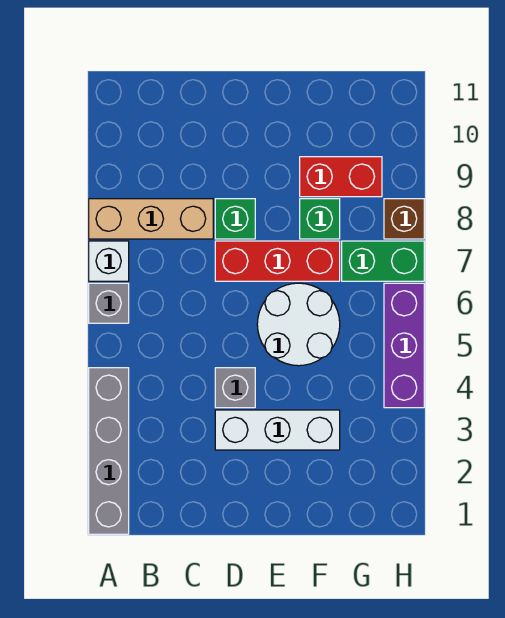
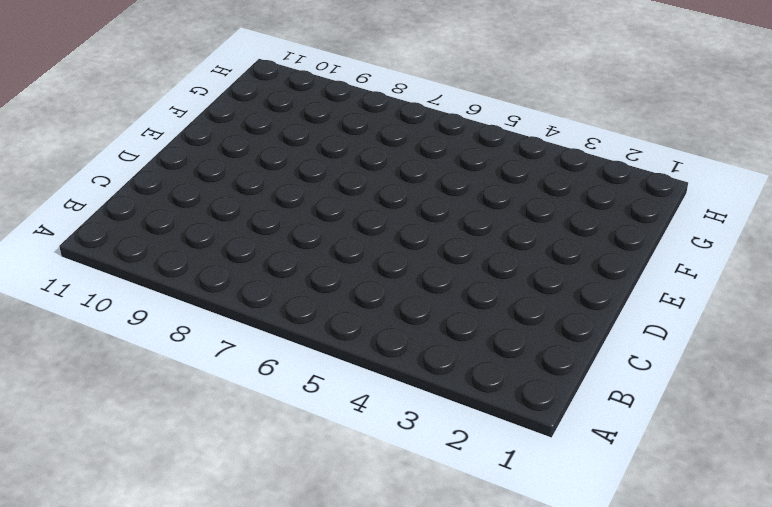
none -> grey brick A1:A4 level 1
none -> grey brick A6 level 1
none -> white brick A7 level 1

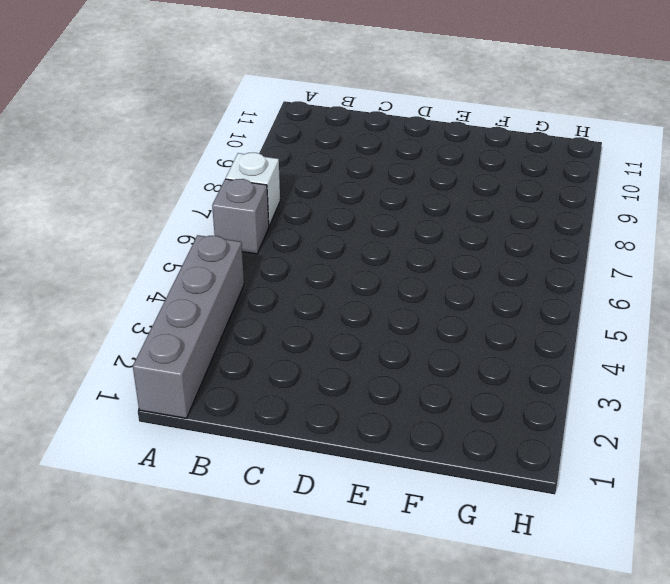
none -> tan brick A8:C8 level 1
none -> white brick D3:F3 level 1
none -> grey brick D4 level 1

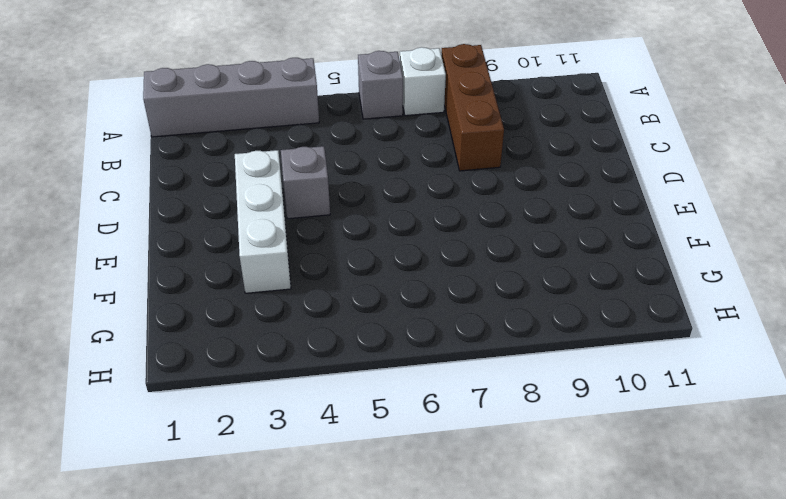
brown brick A8:C8 level 1 -> tan brick A8:C8 level 1
none -> red brick D7:F7 level 1
none -> green brick D8 level 1
none -> white round brick E5:F6 level 1

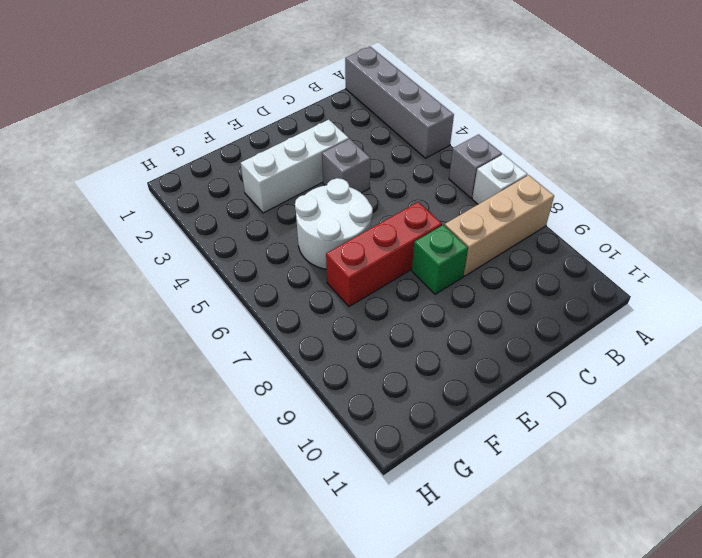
none -> green brick F8 level 1
none -> red brick F9:G9 level 1
none -> green brick G7:H7 level 1

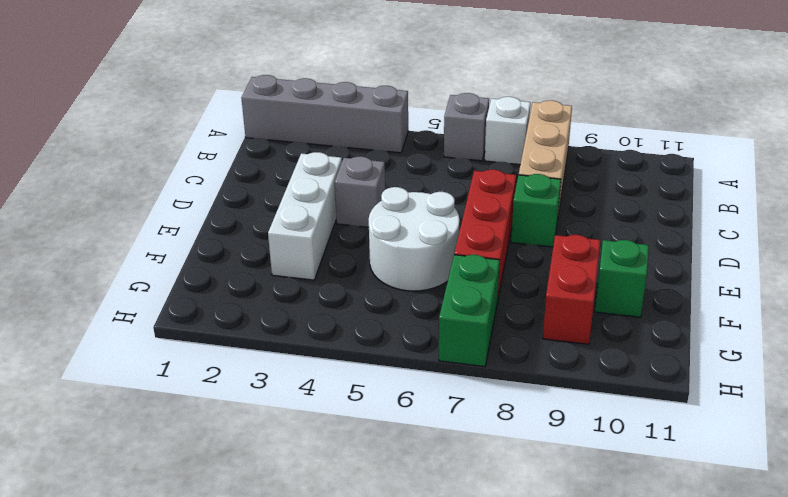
green brick F10 level 1 -> green brick F8 level 1
none -> purple brick H4:H6 level 1
none -> brown brick H8 level 1

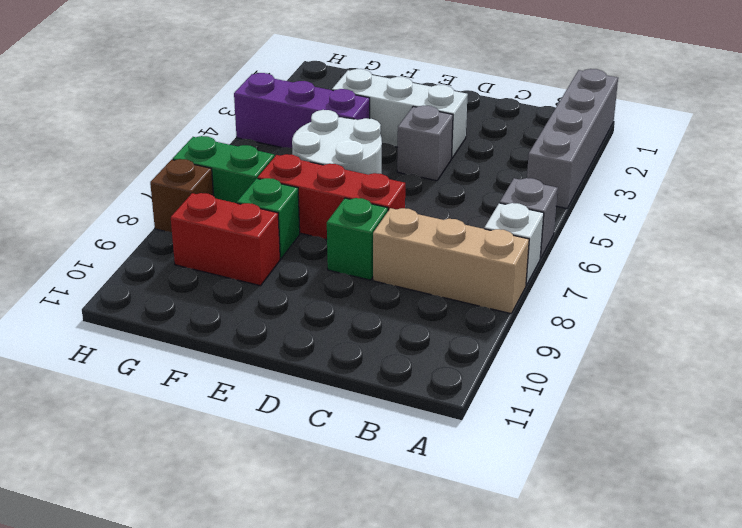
purple brick F4:H4 level 1 -> purple brick H4:H6 level 1

